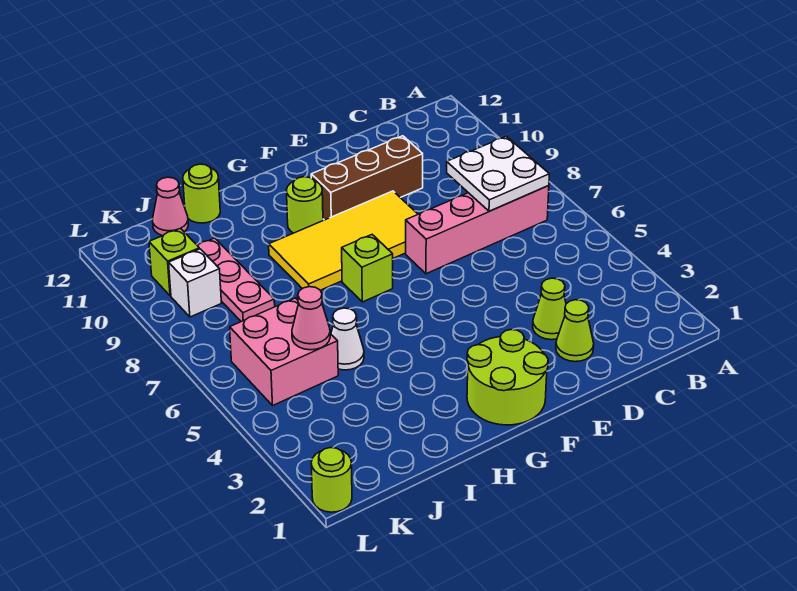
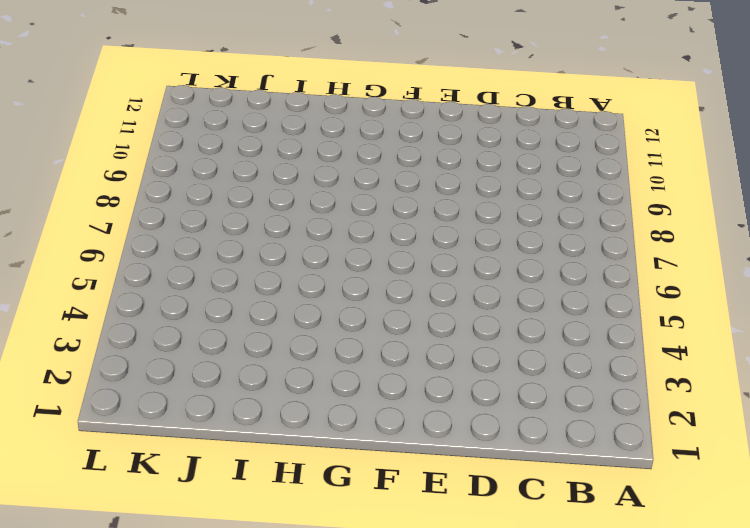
none -> pink brick B7:E7 level 1
none -> lime cone D2 level 1
none -> lime cone D3 level 1

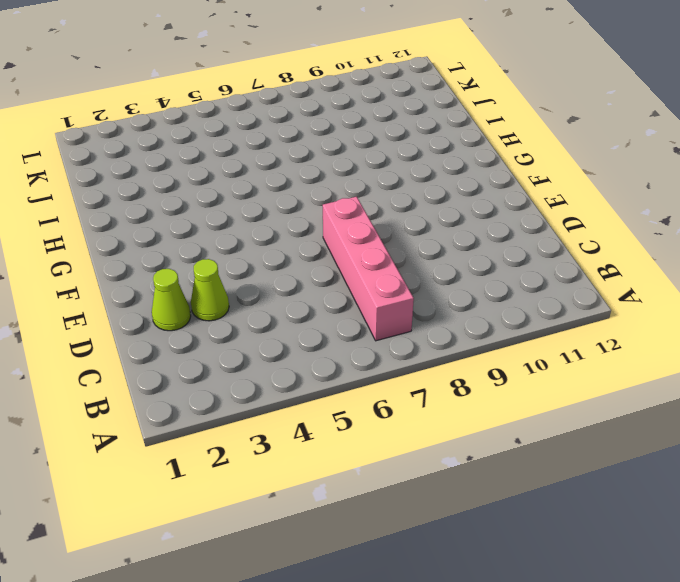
none -> brown brick D10:F10 level 1
none -> yellow tile E8:H9 level 1
none -> lime round brick F1:G2 level 1

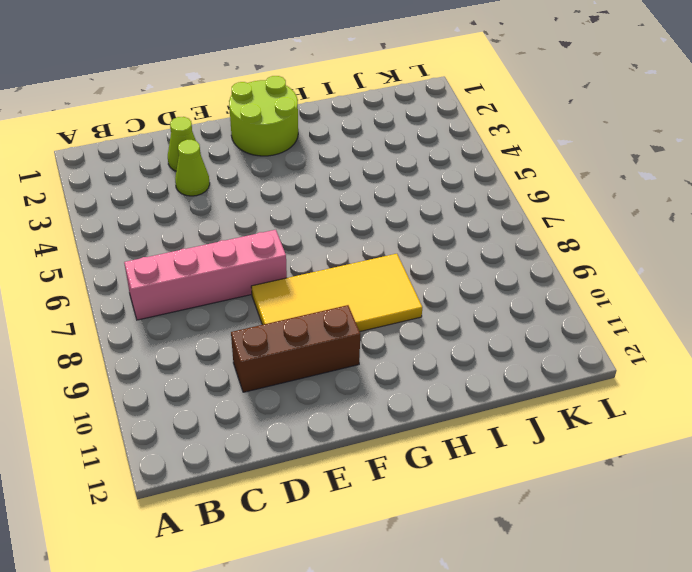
none -> lime brick G7 level 1
none -> lime round brick G10 level 1
none -> white cone I5 level 1

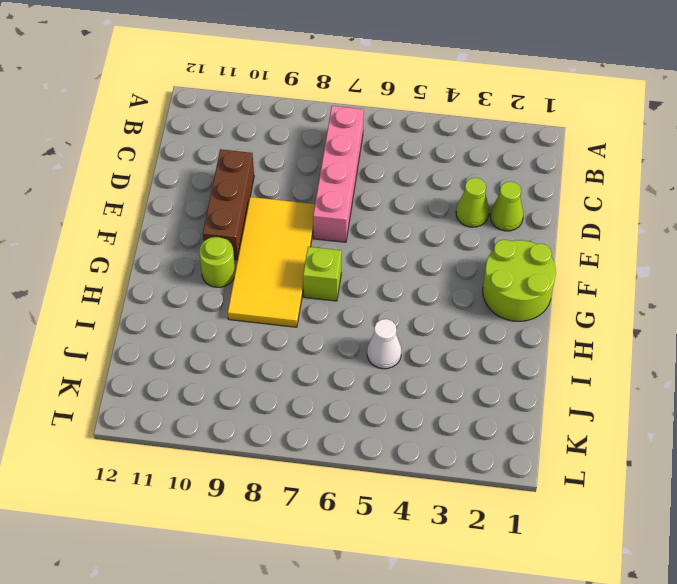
none -> lime round brick I12 level 1
none -> pink brick J5:K6 level 1
none -> pink plate J8:J10 level 1

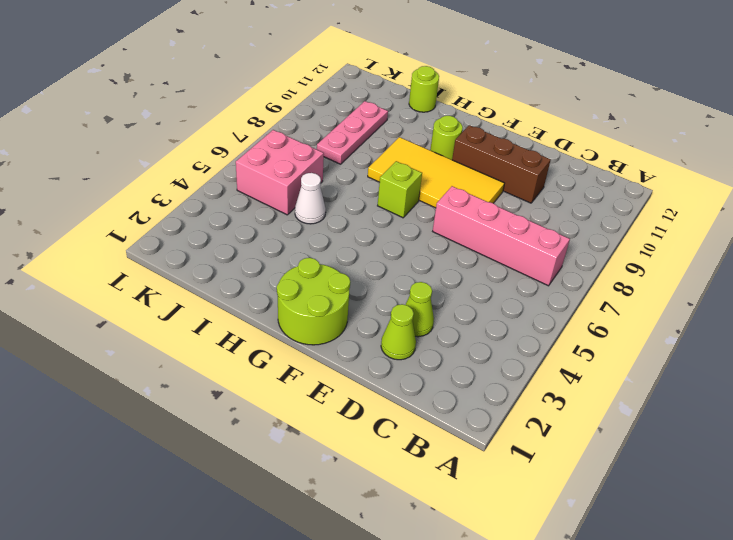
none -> pink cone J12 level 1
none -> white brick K9 level 1
none -> lime brick K10 level 1

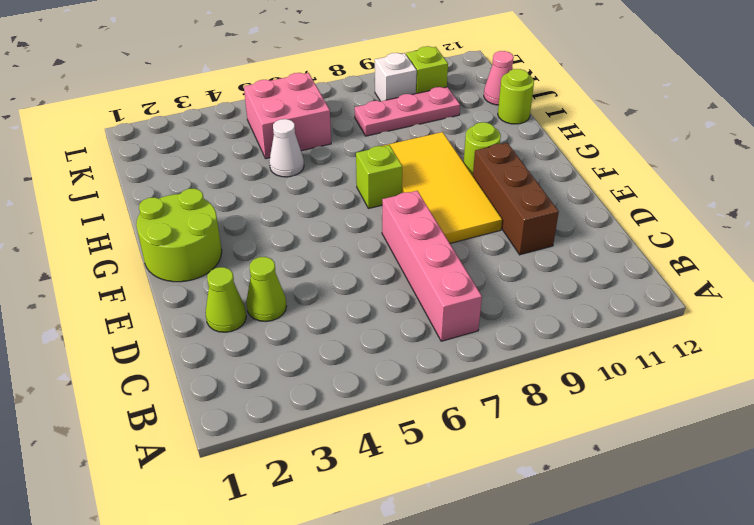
none -> lime round brick L1 level 1
none -> white plate B7:C8 level 2
none -> pink cone J5 level 2

